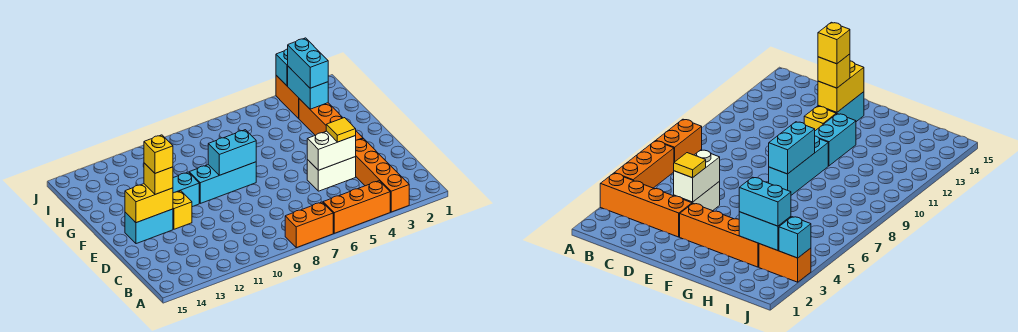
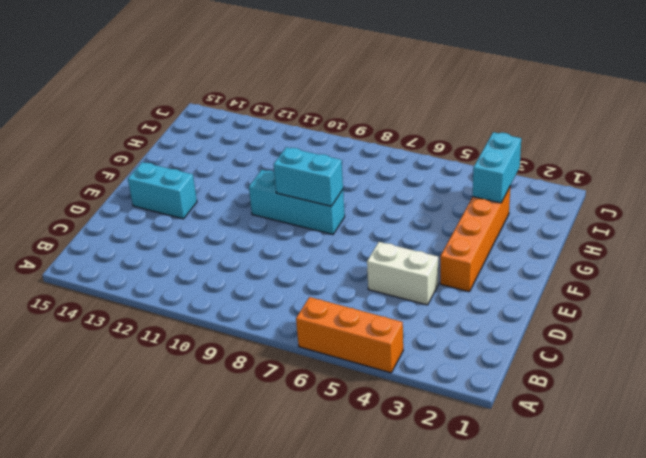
none -> orange brick A3:D3 level 1
none -> orange brick A7:A8 level 1
none -> yellow brick E12 level 1

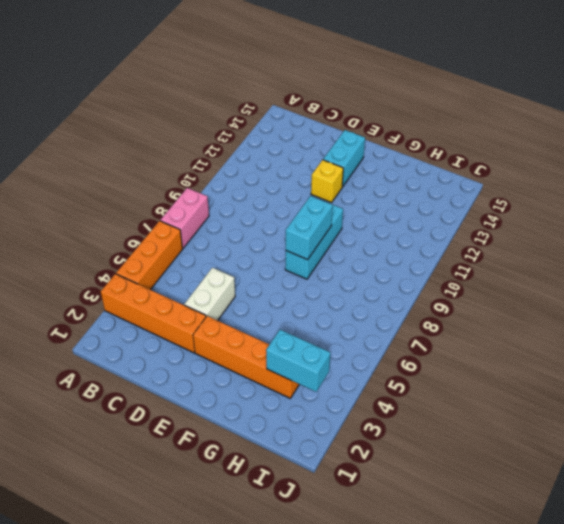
pink brick A7:A8 level 1 -> orange brick A7:A8 level 1
none -> cyan brick F11:F12 level 1
none -> orange brick I3:J3 level 1
none -> white brick D4:D5 level 2

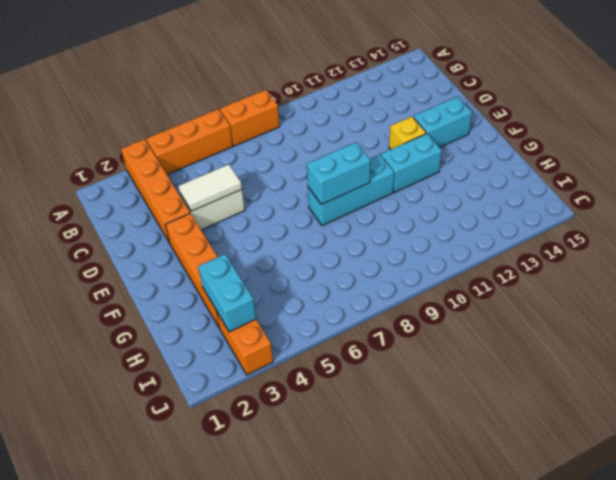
white tile D4:D5 level 2 -> white brick D4:D5 level 2
none -> yellow brick E13:E14 level 2
none -> cyan brick J3 level 2
none -> yellow tile D4 level 3

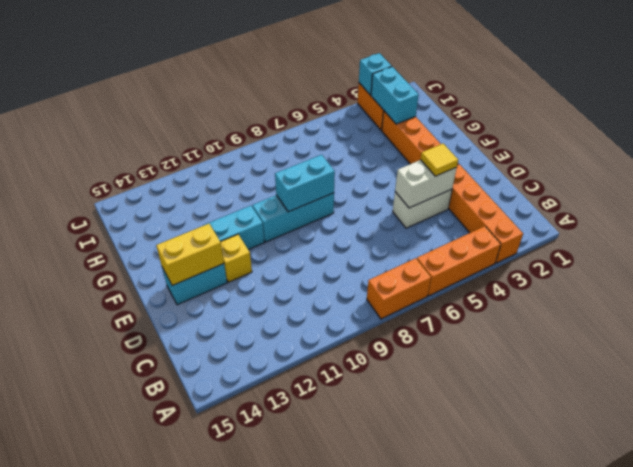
none -> yellow brick E13 level 3
none -> cyan brick H3:I3 level 3
none -> yellow brick E13 level 4

